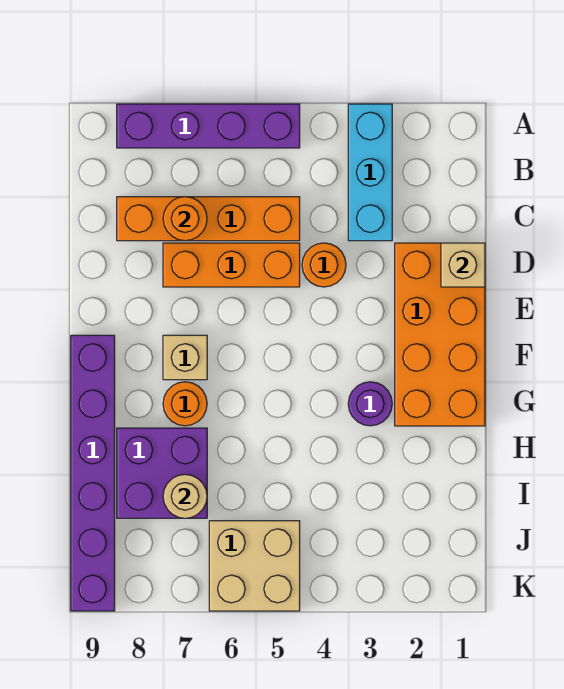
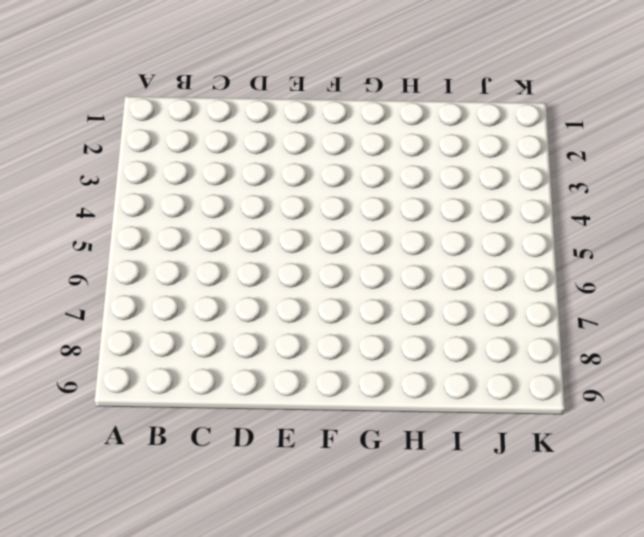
none -> cyan brick A3:C3 level 1
none -> purple brick A5:A8 level 1
none -> orange brick C5:C8 level 1

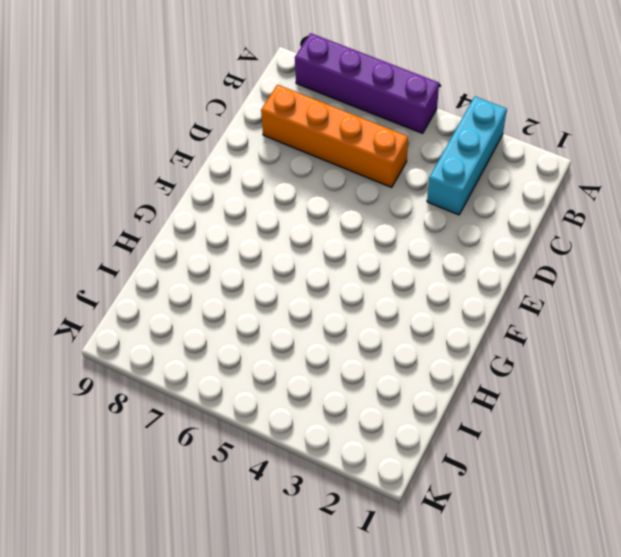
none -> orange brick D1:G2 level 1
none -> orange round brick D4 level 1
none -> orange brick D5:D7 level 1

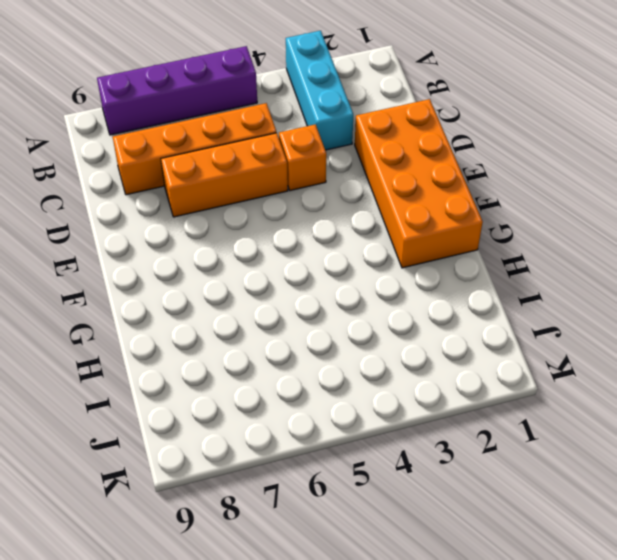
orange brick D4 level 1 -> orange round brick D4 level 1
none -> tan brick F7 level 1
none -> purple brick F9:K9 level 1
none -> purple round brick G3 level 1

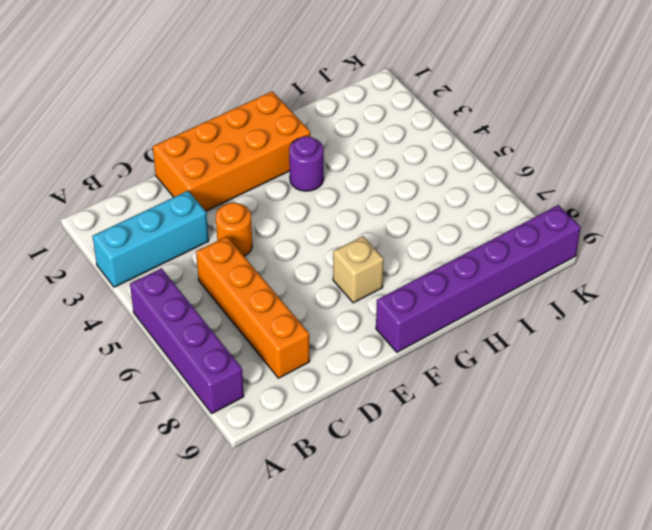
none -> orange brick D5:D7 level 1
none -> orange round brick G7 level 1
none -> purple brick H7:I8 level 1

